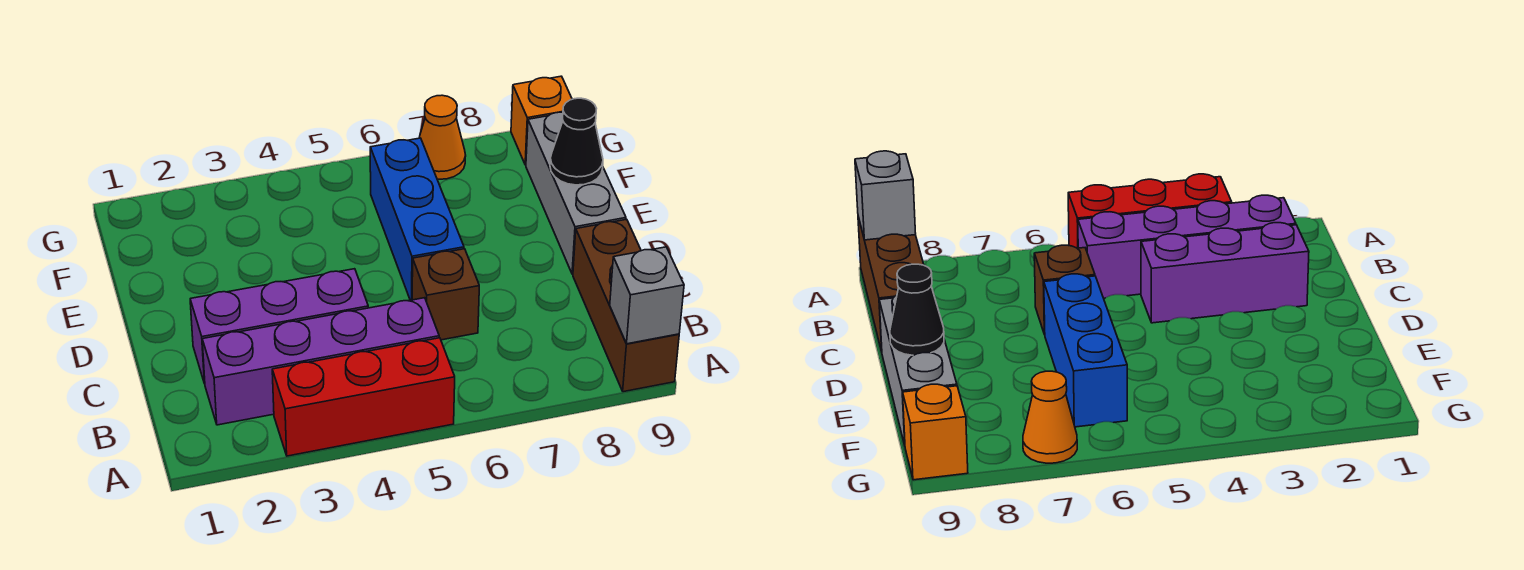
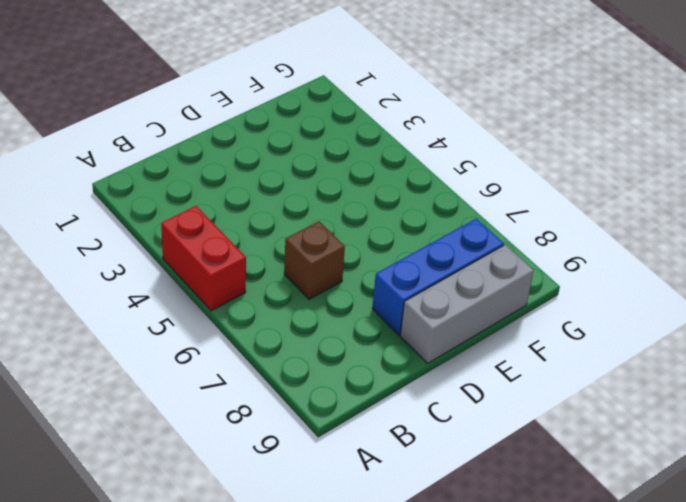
red brick A4:A5 level 1 -> red brick A3:A5 level 1
blue brick D8:F8 level 1 -> blue brick D6:F6 level 1
none -> brown brick A9:C9 level 1
none -> purple brick B2:B5 level 1

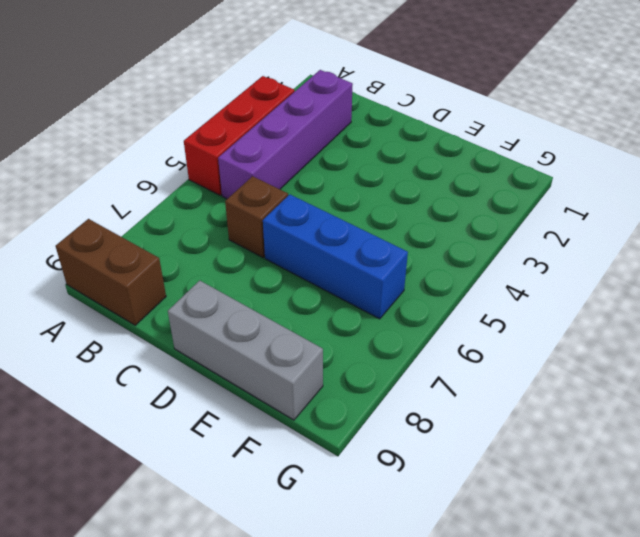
brown brick A9:B9 level 1 -> brown brick A9:C9 level 1
none -> purple brick C2:C4 level 1
none -> orange cone G7 level 1

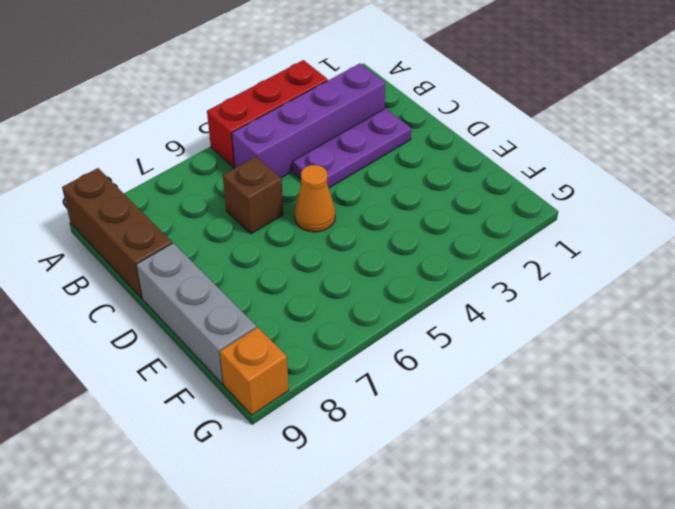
purple plate C2:C4 level 1 -> purple brick C2:C4 level 1
orange cone D5 level 1 -> orange cone G7 level 1
none -> blue brick D6:F6 level 1
none -> grey brick A9 level 2

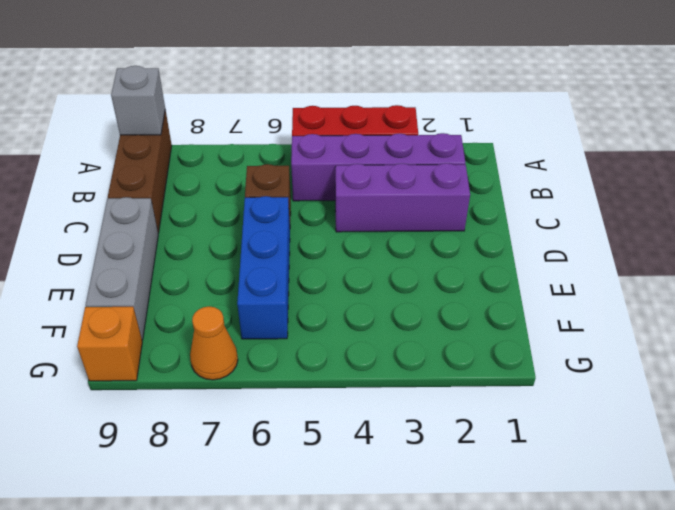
none -> black cone E9 level 2

